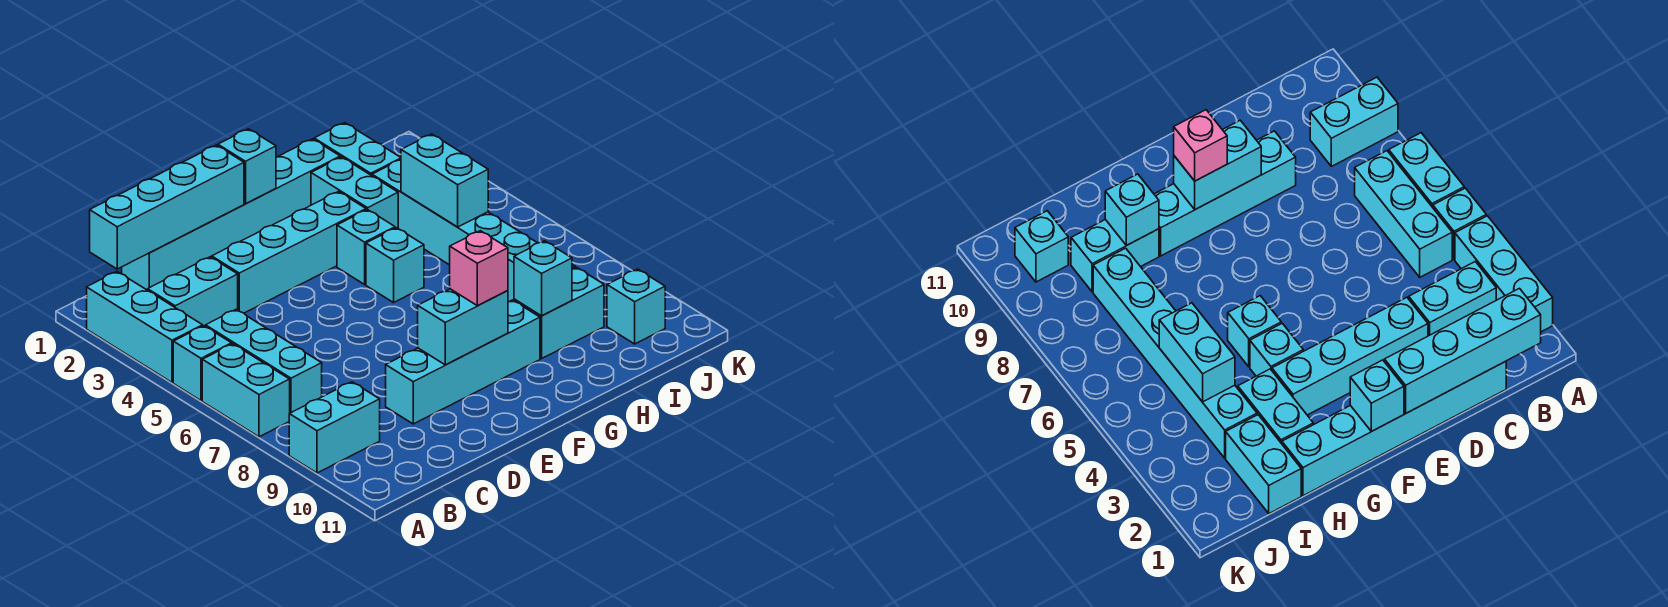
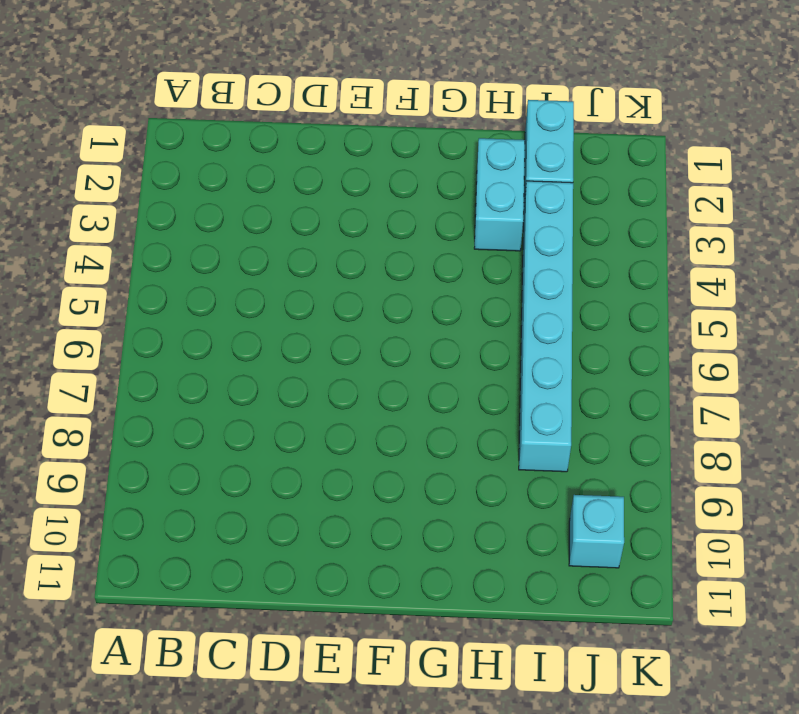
none -> cyan brick A2:A4 level 1
none -> cyan brick A5 level 1
none -> cyan brick A6:A7 level 1

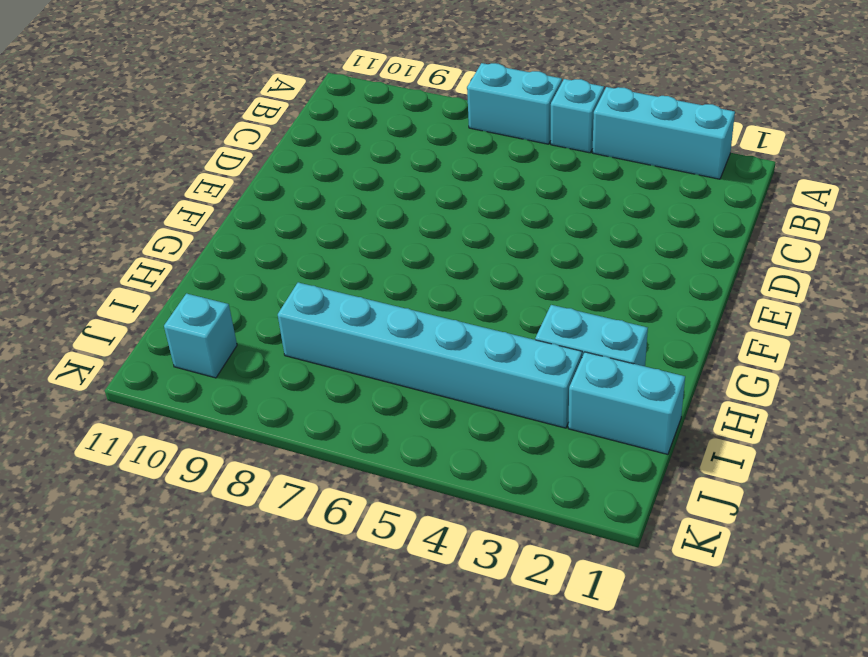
none -> cyan brick A9:B9 level 1
none -> cyan brick B3:C3 level 1
none -> cyan brick B5:B7 level 1

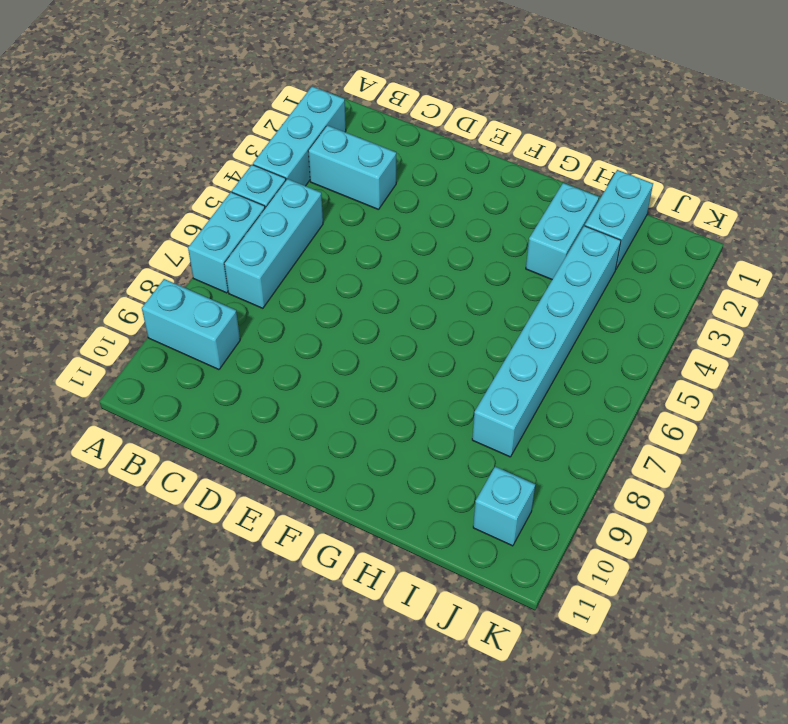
none -> cyan brick C1:H1 level 1
none -> cyan brick D3:G3 level 1
none -> cyan brick D9:G9 level 1

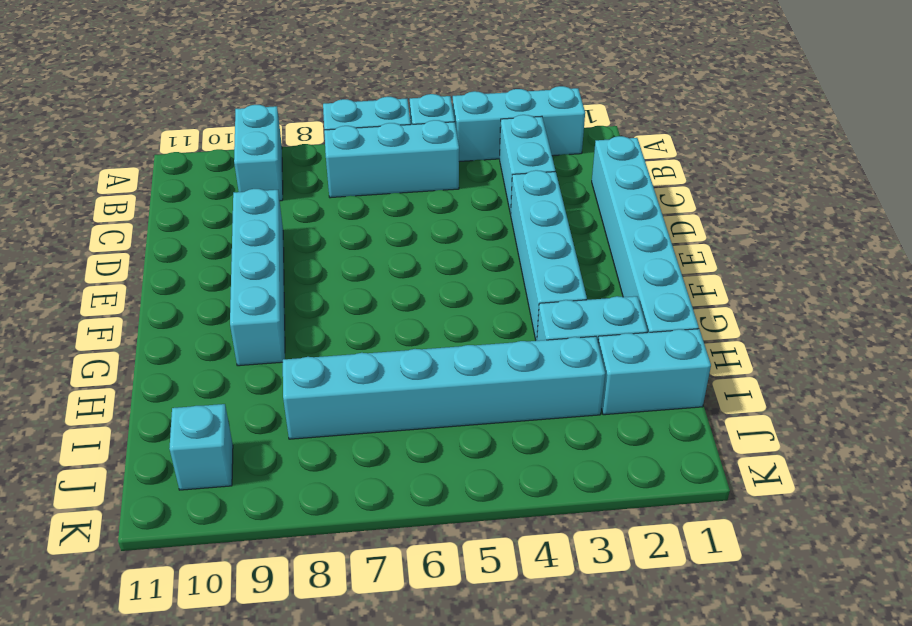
none -> cyan brick G4 level 1
none -> cyan brick G5 level 1
none -> cyan brick H9:I9 level 1

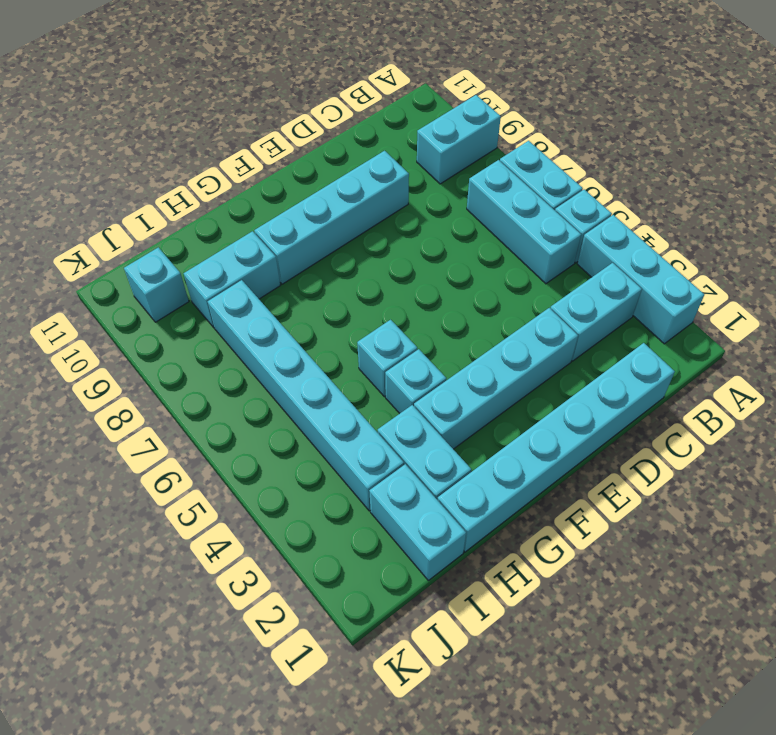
none -> cyan brick B1:E1 level 2
none -> cyan brick E9:F9 level 2
none -> cyan brick F1 level 2

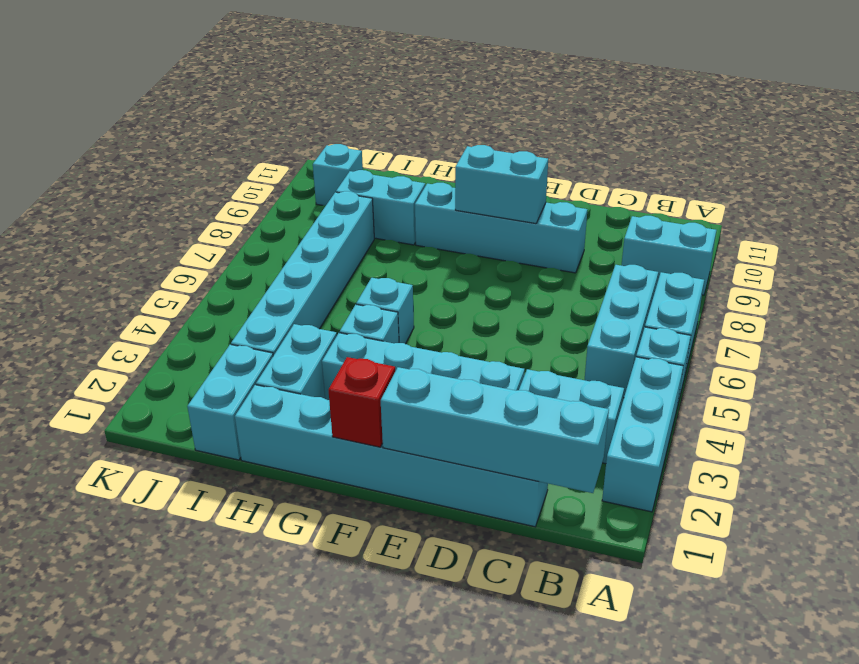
red brick F1 level 2 -> cyan brick F1 level 2
none -> cyan brick H9 level 2
none -> cyan brick I4:I5 level 2
none -> pink brick F9 level 3

